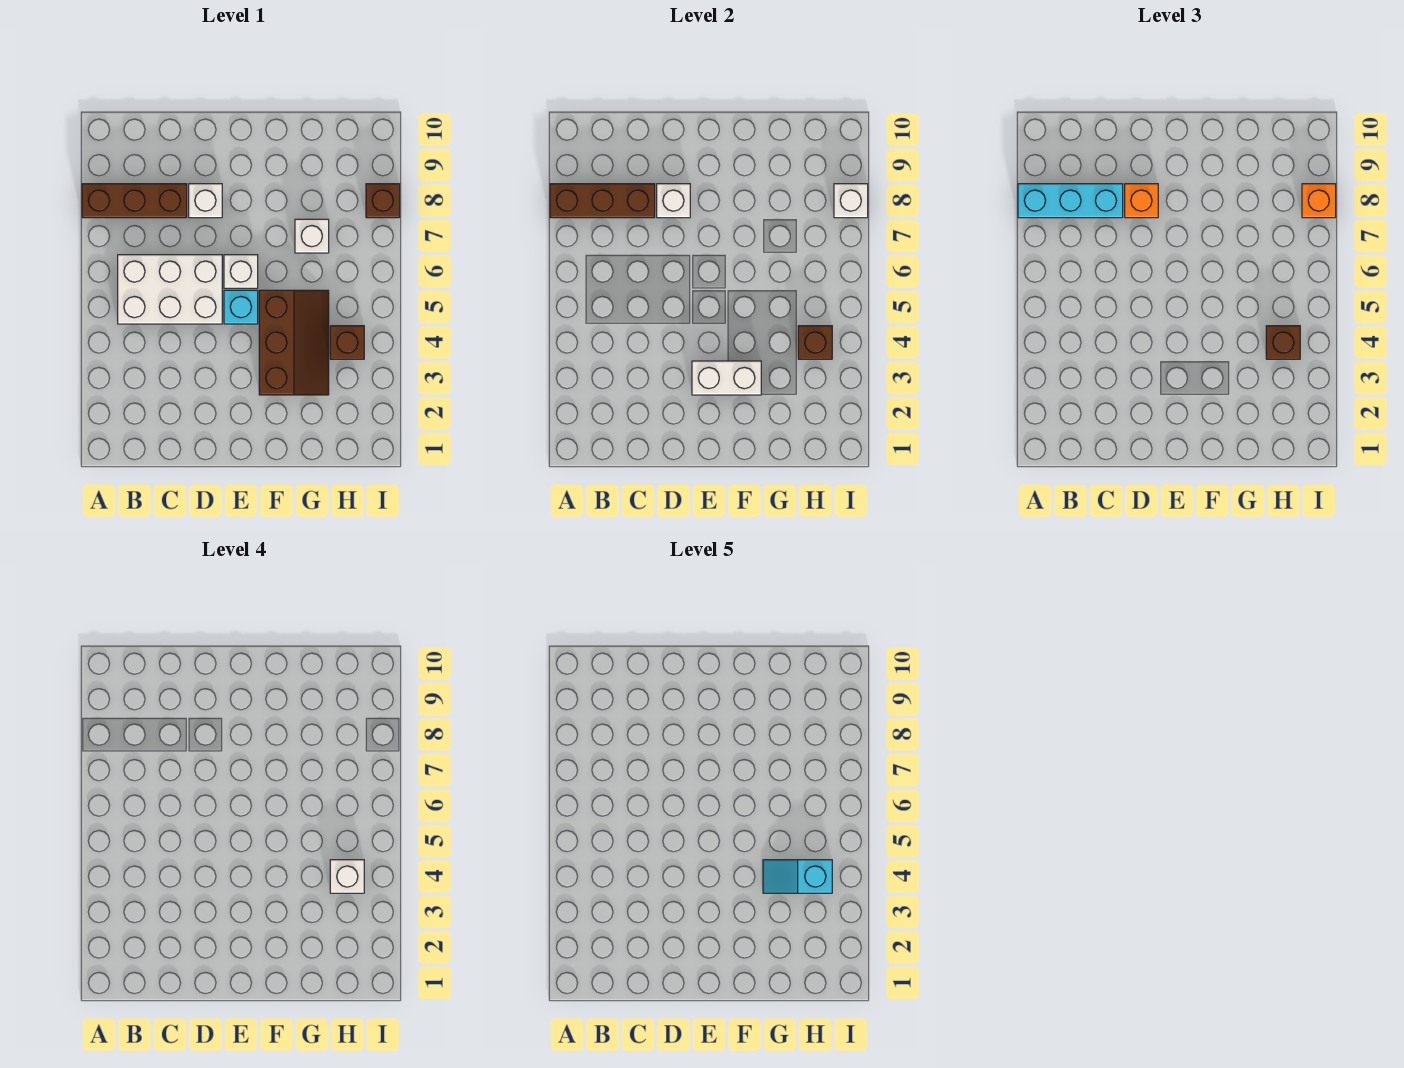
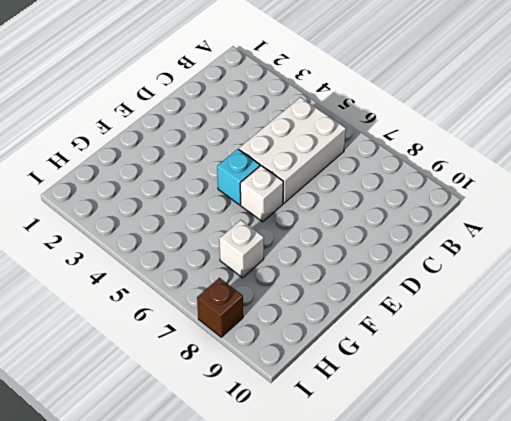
none -> brown brick A8:C8 level 1
none -> white brick D8 level 1
none -> brown slope F3:G5 level 1 top F

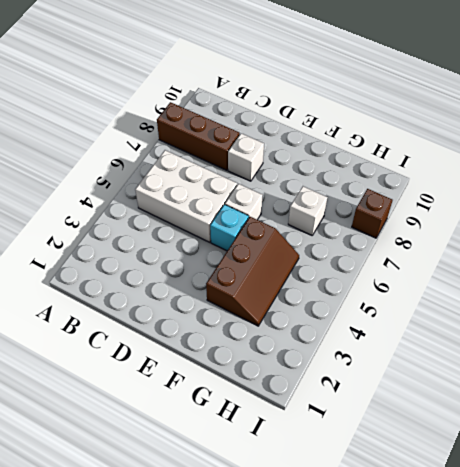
none -> brown brick H4 level 1
none -> brown brick A8:C8 level 2
none -> white brick D8 level 2

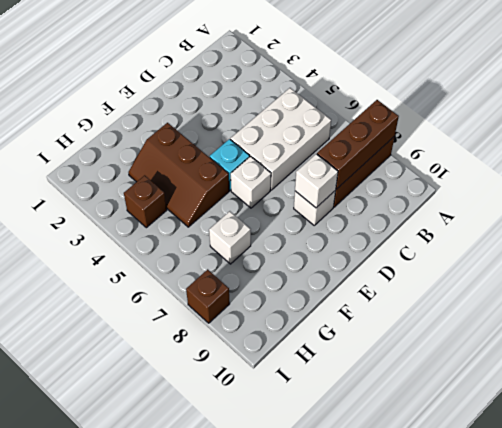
none -> white brick E3:F3 level 2
none -> brown brick H4 level 2
none -> white brick I8 level 2

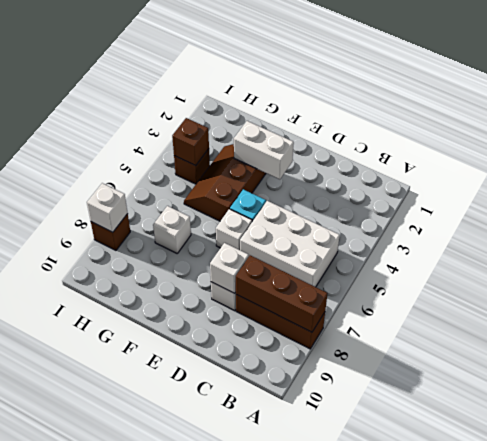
none -> cyan brick A8:C8 level 3
none -> orange brick D8 level 3
none -> brown brick H4 level 3

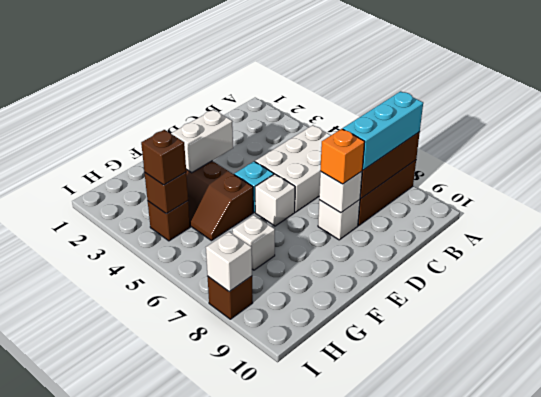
none -> orange brick I8 level 3
none -> white brick H4 level 4
none -> cyan slope G4:H4 level 5 top H

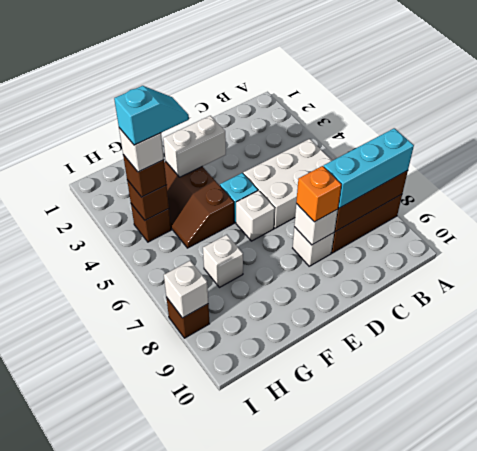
none -> orange brick I8 level 3

